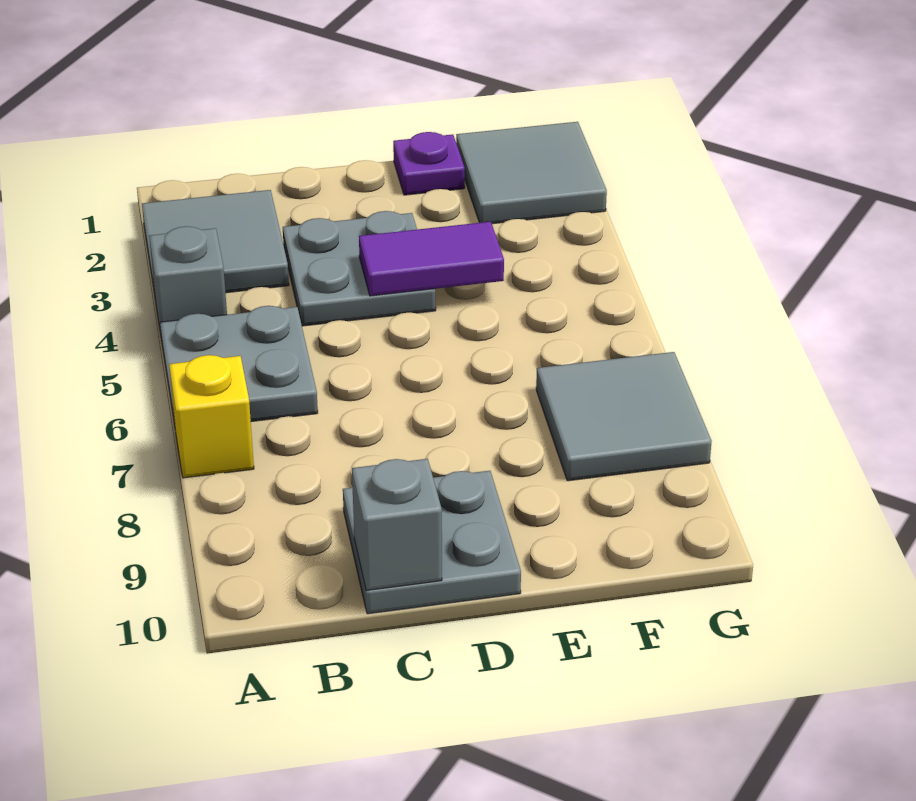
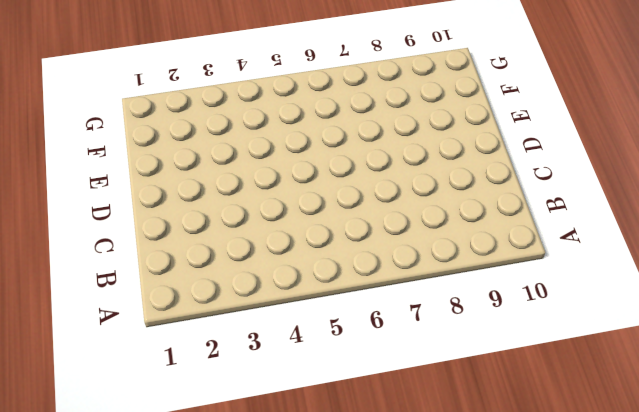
none -> grey tile A2:B3 level 1
none -> grey brick A4 level 1

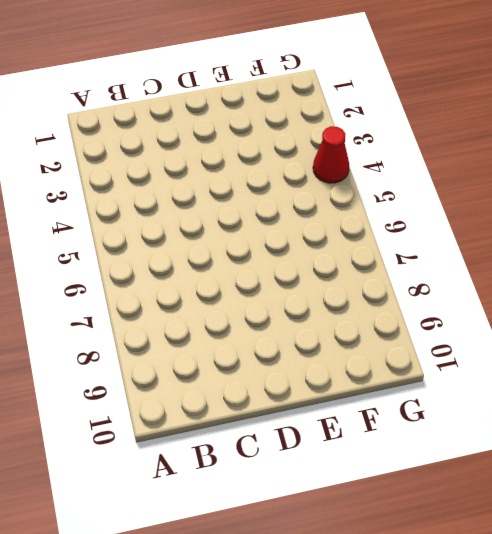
red cone G4 level 1 -> none
none -> grey tile A2:B3 level 1
none -> grey brick A4 level 1

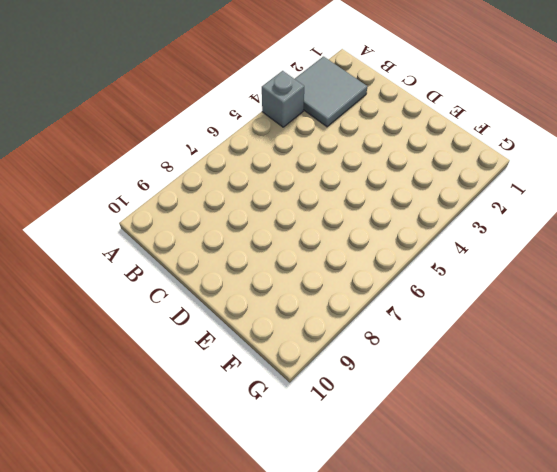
none -> grey plate A5:B6 level 1
none -> yellow brick A7 level 1

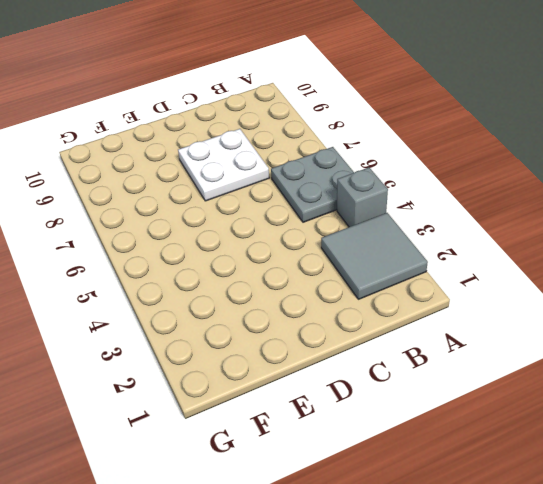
white plate C7:D8 level 1 -> none
none -> yellow brick A7 level 1
none -> grey plate C3:D4 level 1

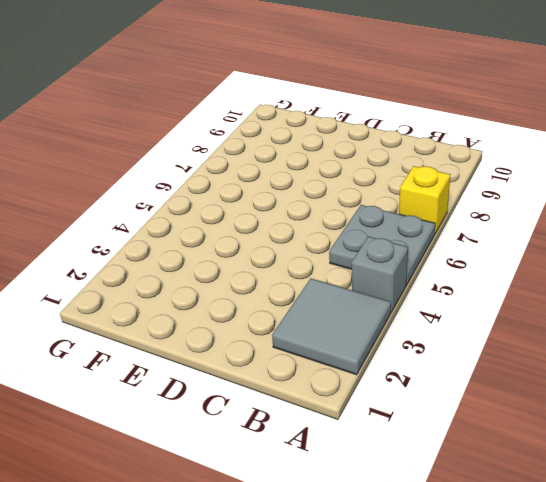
none -> grey plate C3:D4 level 1
none -> grey plate C9:D10 level 1

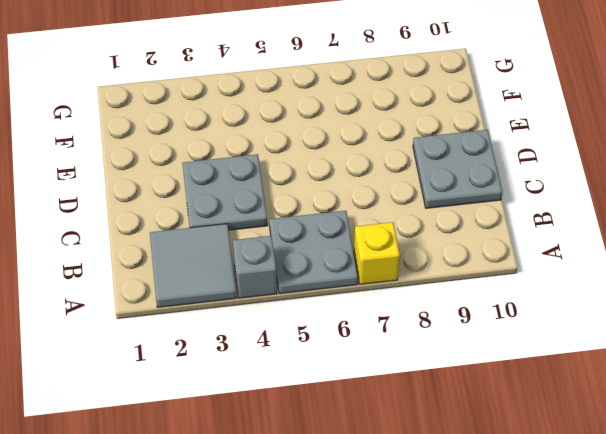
none -> purple plate E1 level 1
none -> grey tile F1:G2 level 1

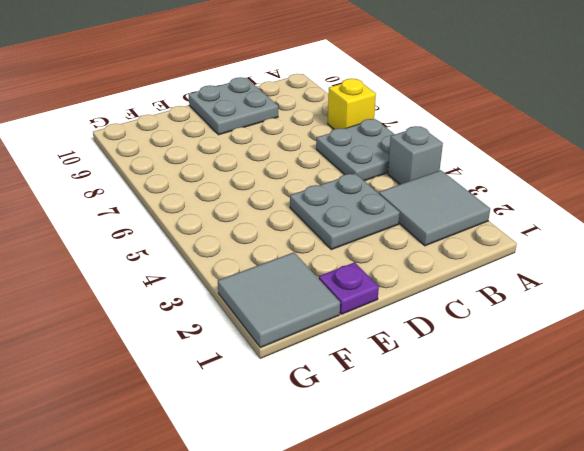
none -> grey tile F7:G8 level 1
none -> grey brick C10 level 2

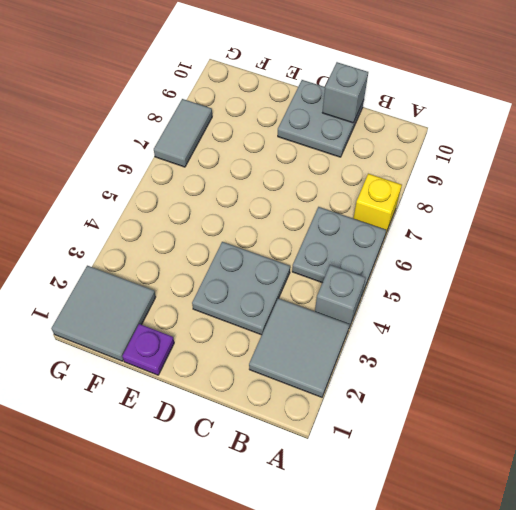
grey tile G7:G8 level 1 -> grey tile F7:G8 level 1
none -> purple tile D4:E4 level 2

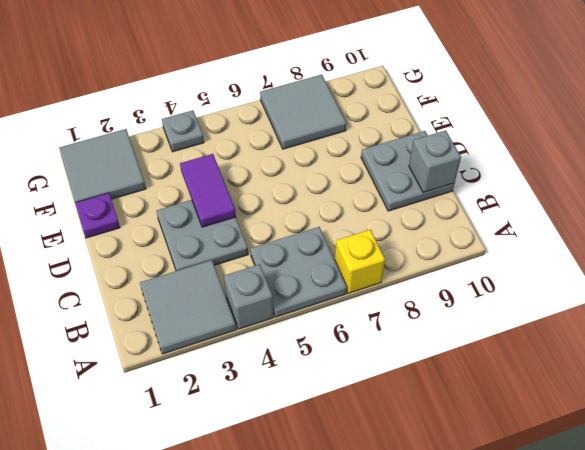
grey plate G4 level 1 -> none

